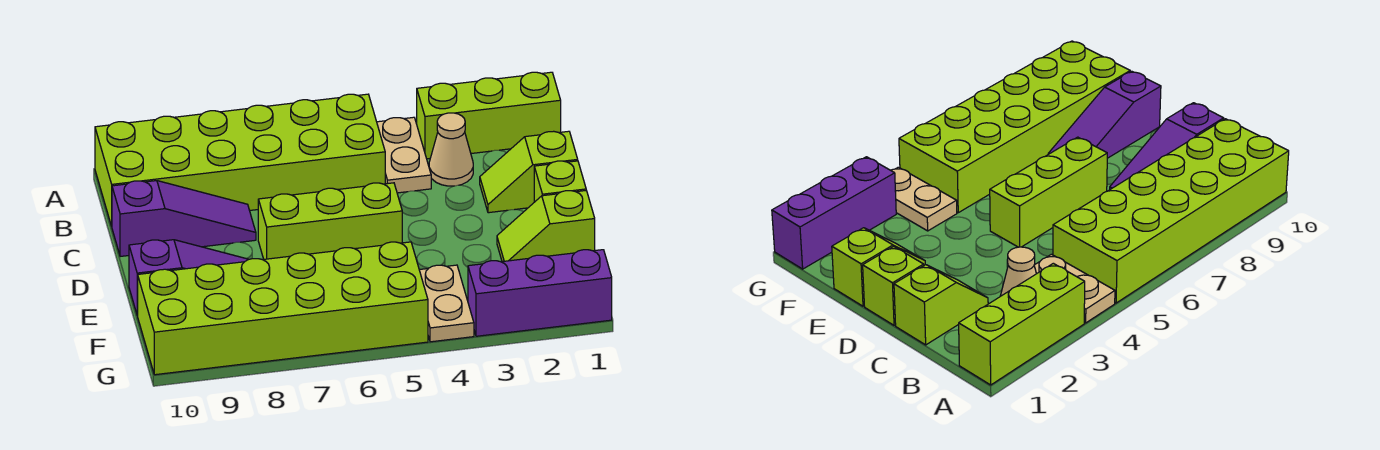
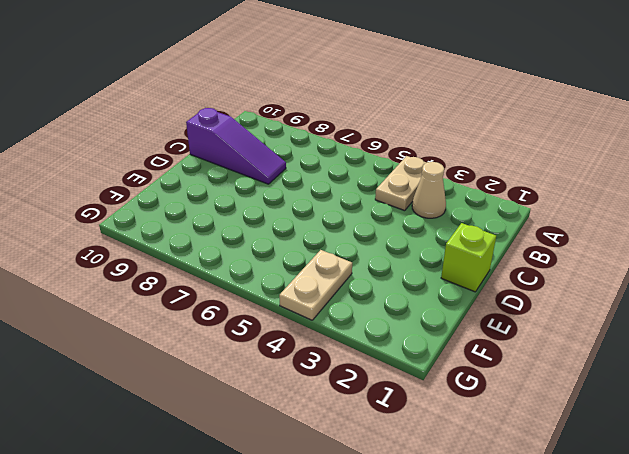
none -> lime brick A1:A3 level 1
none -> lime brick A5:B10 level 1
none -> lime slope C1:C2 level 1 top 1

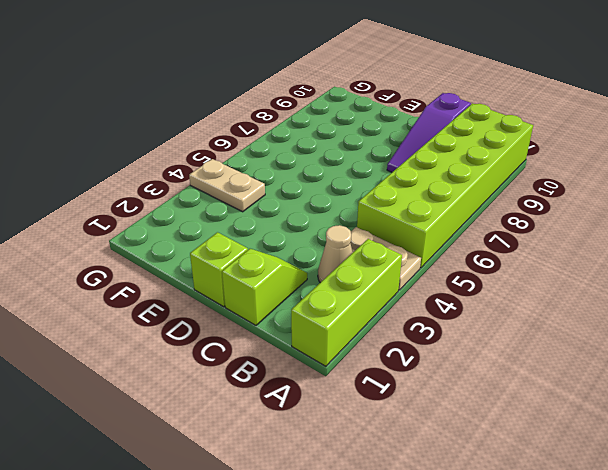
none -> lime brick D5:D7 level 1
none -> lime slope E1:E2 level 1 top 1
none -> purple slope E8:E10 level 1 top 10

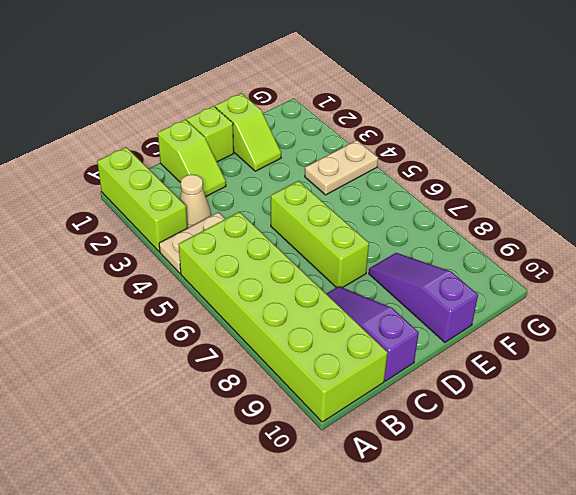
none -> lime brick F5:G10 level 1
none -> purple brick G1:G3 level 1

